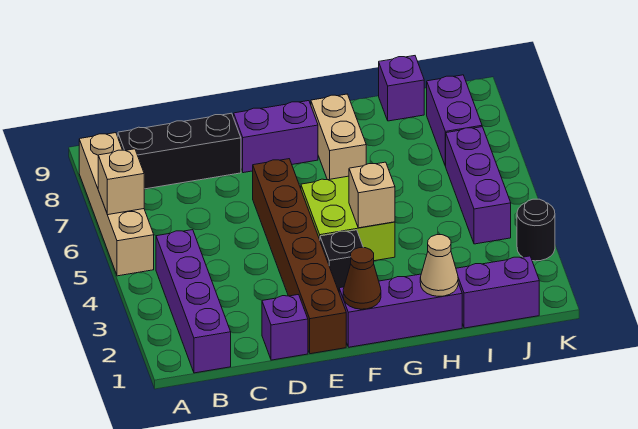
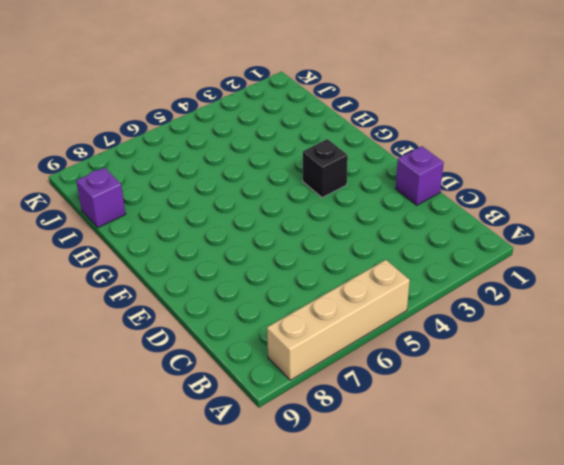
none -> purple brick B1:B4 level 1
none -> black brick B8:D8 level 1
none -> brown brick E1:E6 level 1

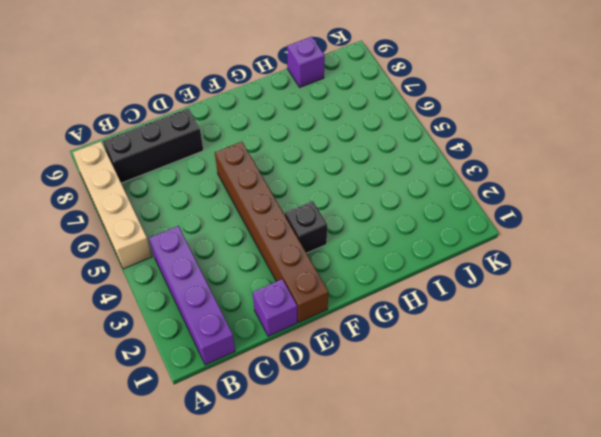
none -> purple brick E8:F8 level 1
none -> purple brick F1:H1 level 1
none -> lime brick F4:G5 level 1

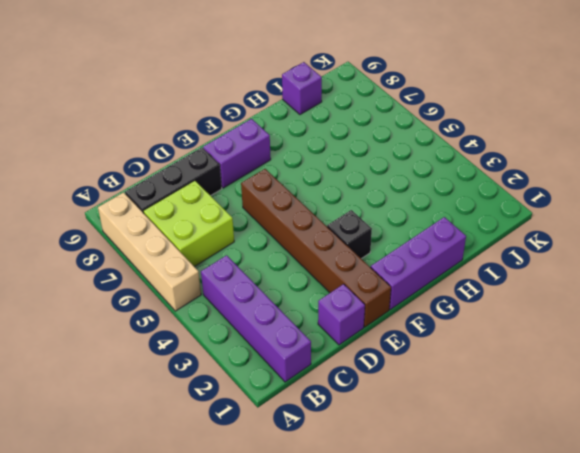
lime brick B6:C7 level 1 -> lime brick F4:G5 level 1
none -> tan brick G7:G8 level 1
none -> purple brick I1:J1 level 1
none -> purple brick J4:J6 level 1

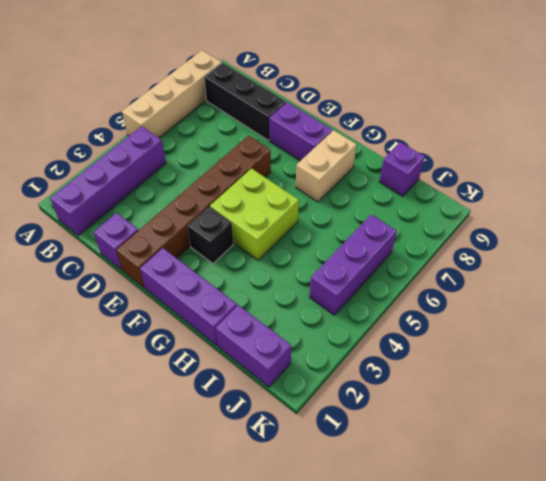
none -> purple brick J7:J8 level 1
none -> black round brick K3 level 1
none -> tan brick A6 level 2

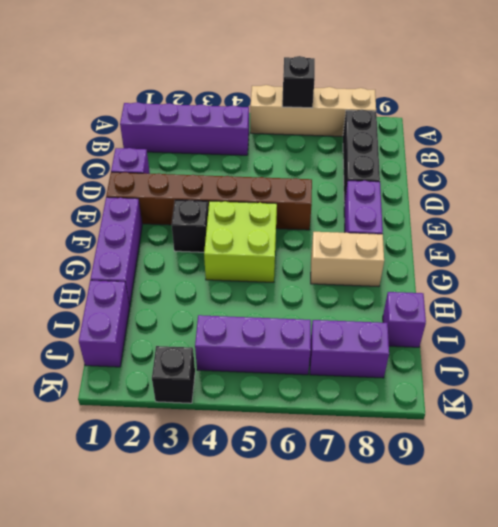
black brick A6 level 2 -> tan brick A6 level 2
black brick K3 level 1 -> black round brick K3 level 1
none -> brown cone F1 level 2
none -> tan brick G4 level 2
none -> tan cone H1 level 2

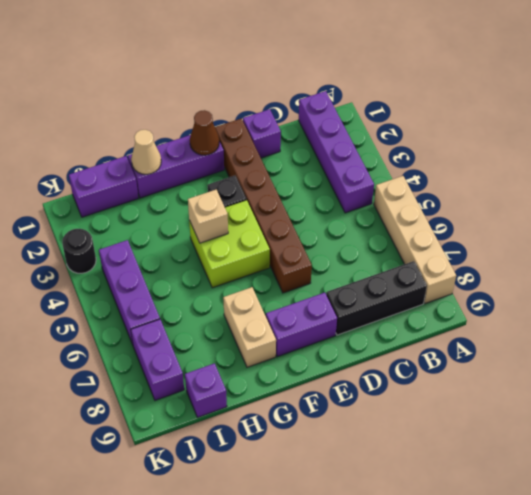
none -> tan brick A6 level 2

